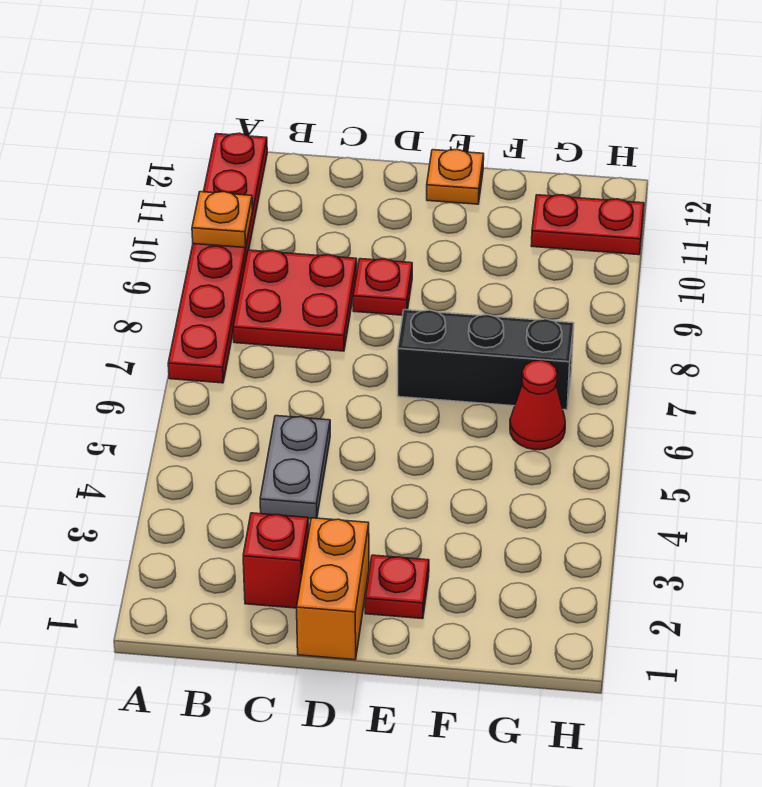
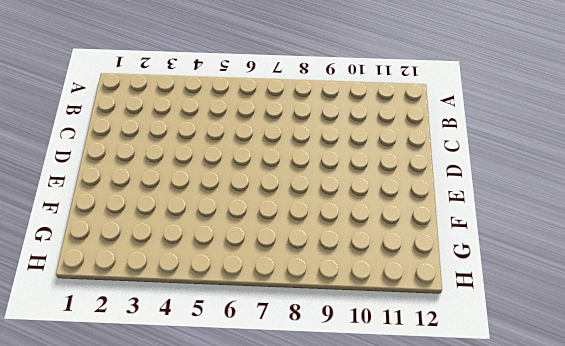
none -> red plate A7:A12 level 1
none -> red plate B8:C9 level 1
none -> red brick C2 level 1

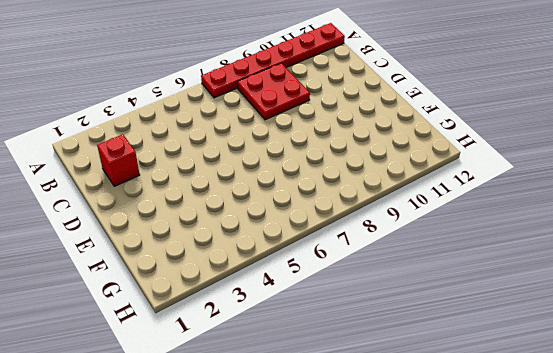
none -> grey plate C4:C5 level 1
none -> orange brick D1:D2 level 1
none -> red plate D9 level 1

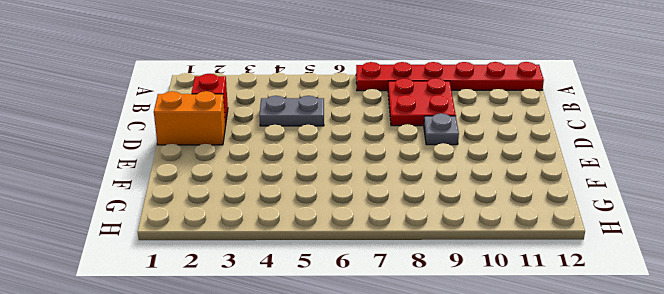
grey plate D9 level 1 -> red plate D9 level 1
none -> red plate E2 level 1
none -> black brick E7:G7 level 1
none -> orange plate E12 level 1

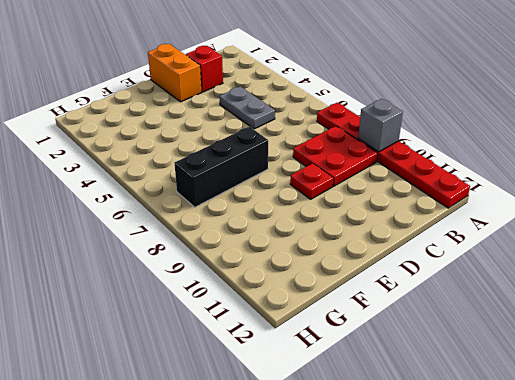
grey brick A9 level 2 -> none
none -> red plate E2 level 1
none -> orange plate E12 level 1
none -> red cone G6 level 1

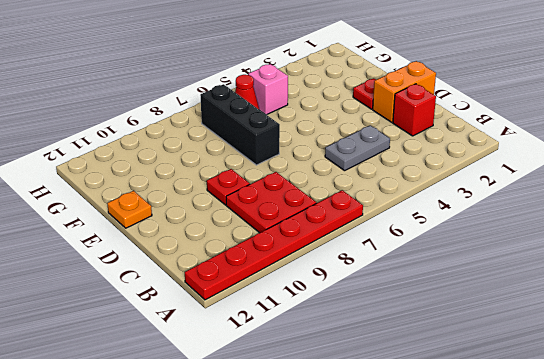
pink brick G5 level 1 -> none
none -> red plate G11:H11 level 1
none -> orange plate A10 level 2

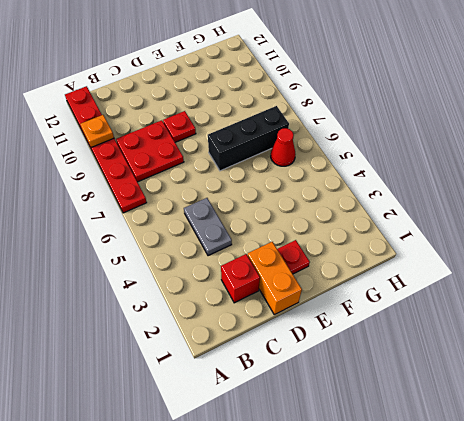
none -> orange plate E12 level 1
none -> red plate G11:H11 level 1

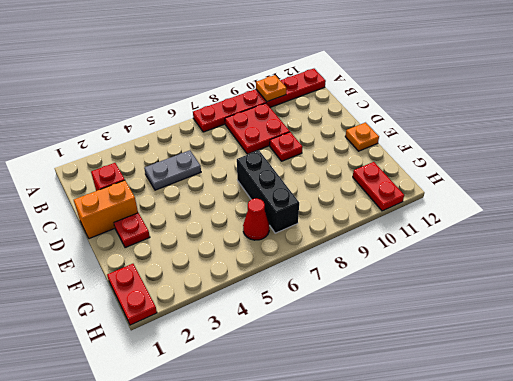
red plate G1:H1 level 1 -> none

